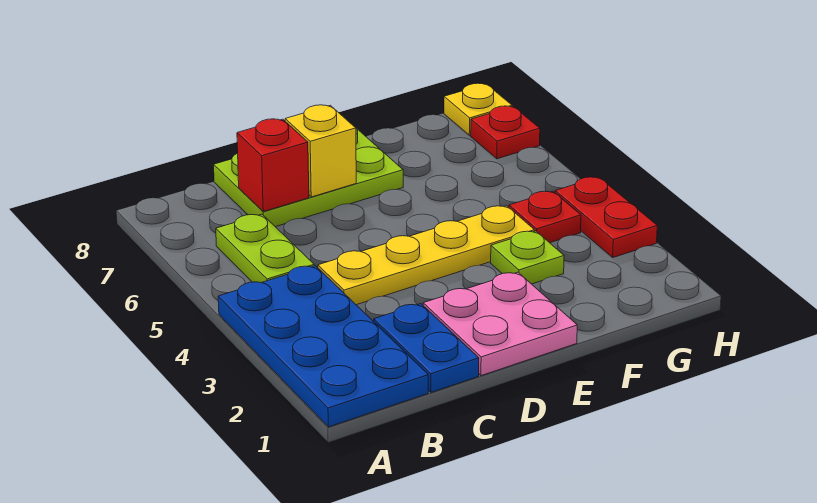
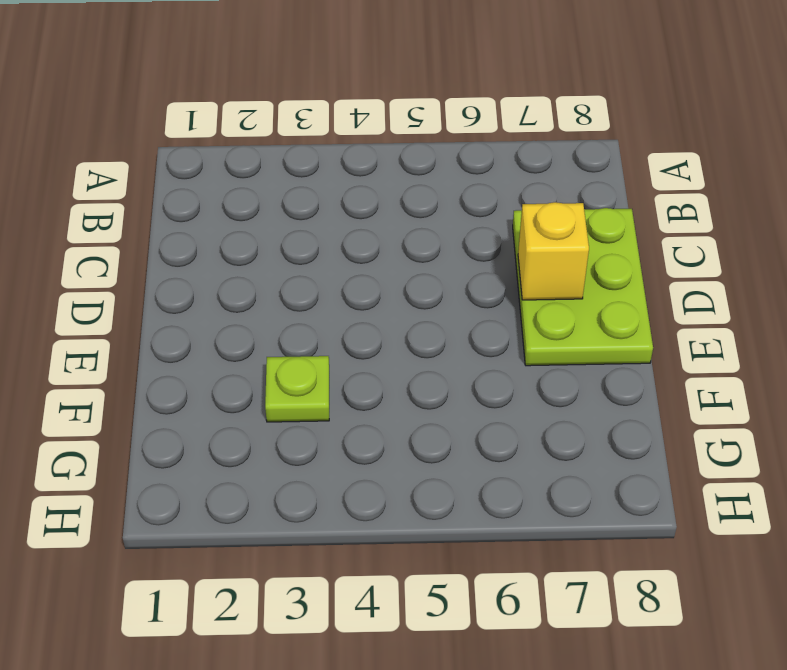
none -> blue plate A1:B4 level 1
none -> lime plate B5:B6 level 1
none -> blue plate C1:C2 level 1

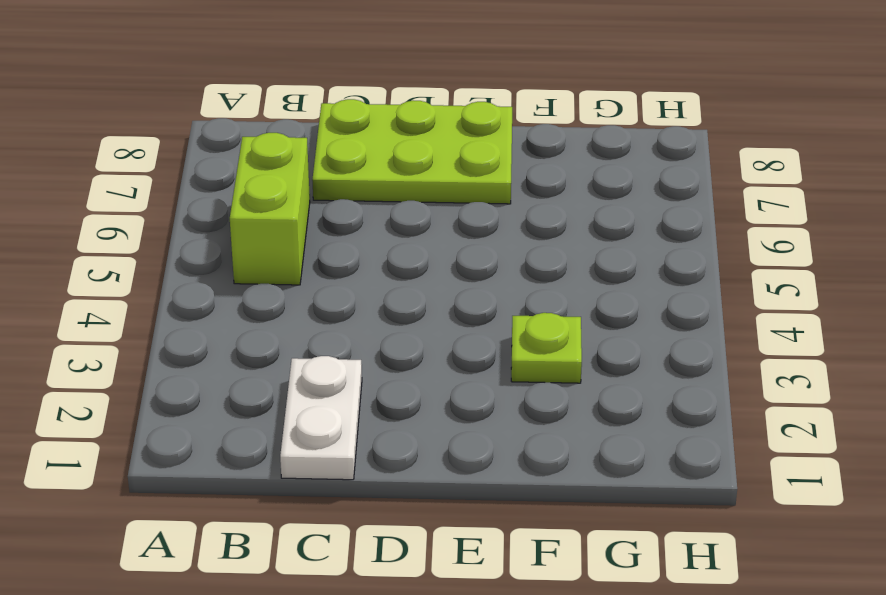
lime brick B5:B6 level 1 -> lime plate B5:B6 level 1
white plate C1:C2 level 1 -> blue plate C1:C2 level 1
none -> blue plate A1:B4 level 1
none -> yellow plate C4:F4 level 1
none -> pink plate D1:E2 level 1

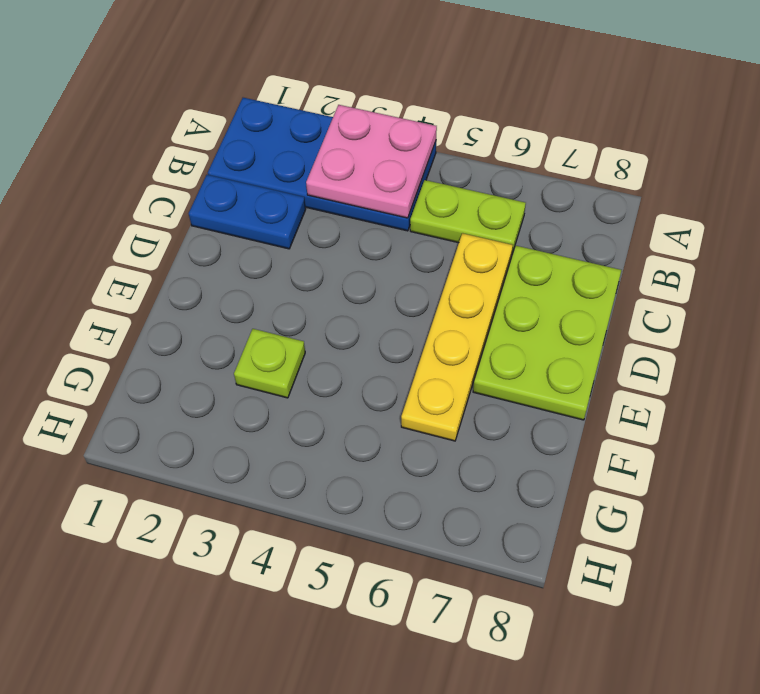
pink plate A3:B4 level 2 -> pink plate D1:E2 level 1
yellow plate C6:F6 level 1 -> yellow plate C4:F4 level 1
none -> red plate G4 level 1
none -> red plate H3:H4 level 1
none -> red plate H7 level 1

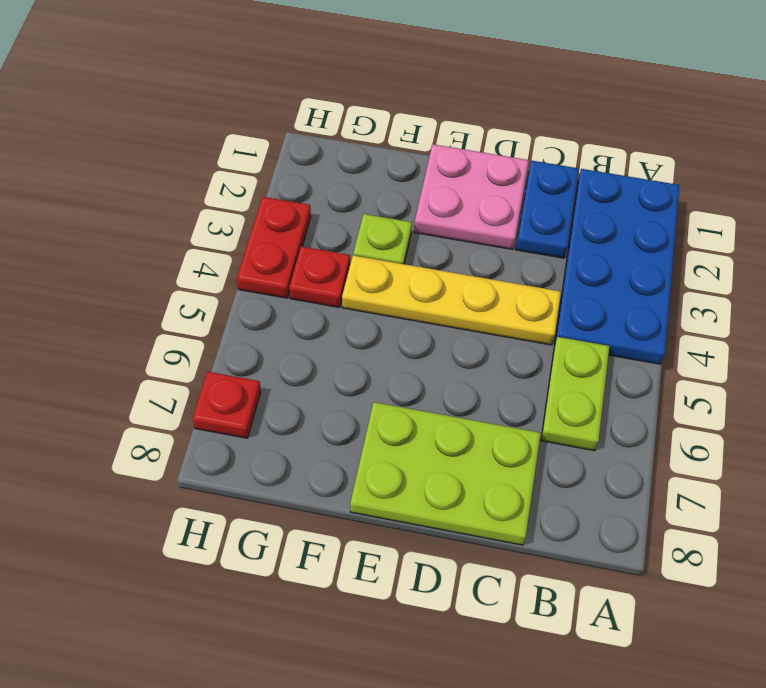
none -> yellow plate H8 level 1
none -> red brick C7 level 2
none -> yellow brick D7 level 2

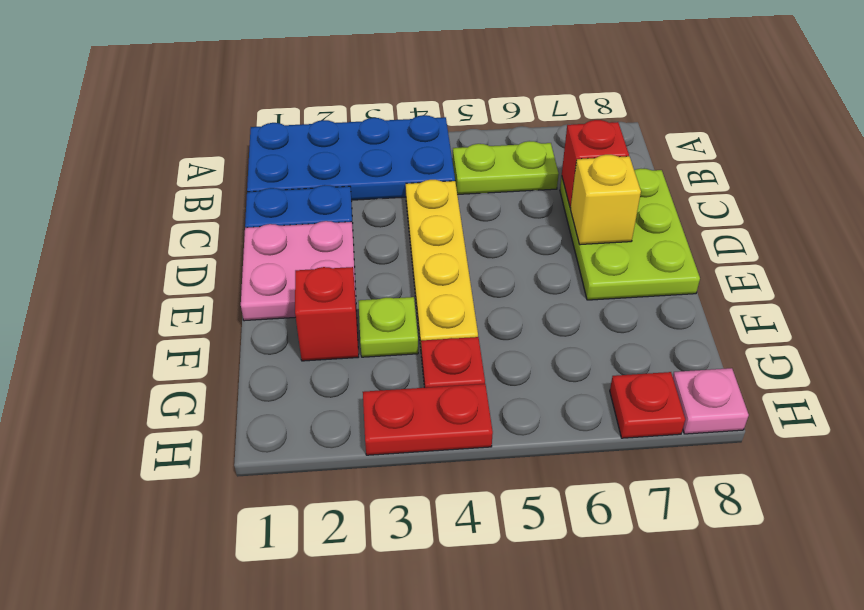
red brick F2 level 1 -> none
pink plate H8 level 1 -> yellow plate H8 level 1

